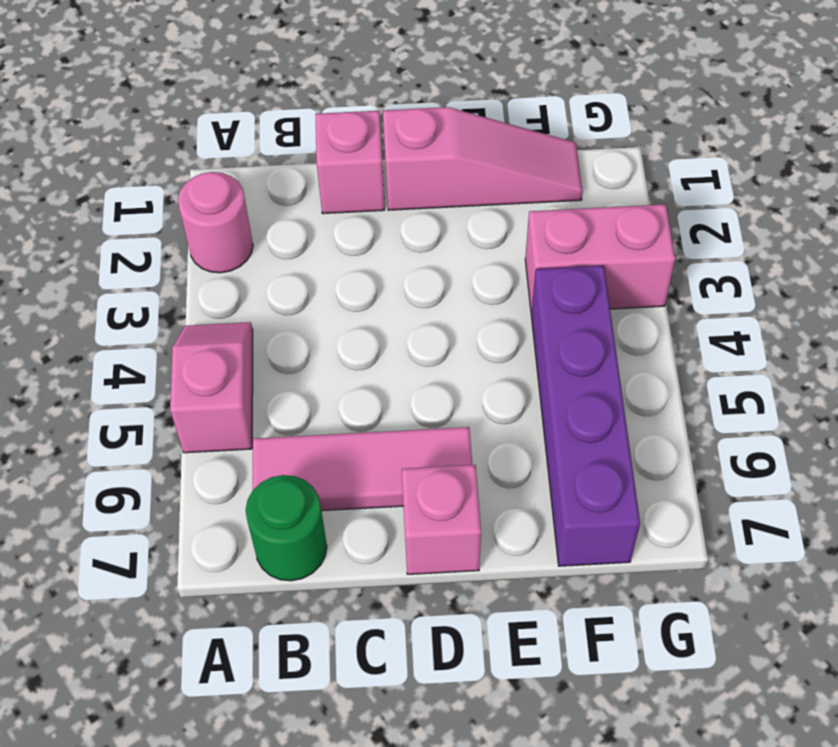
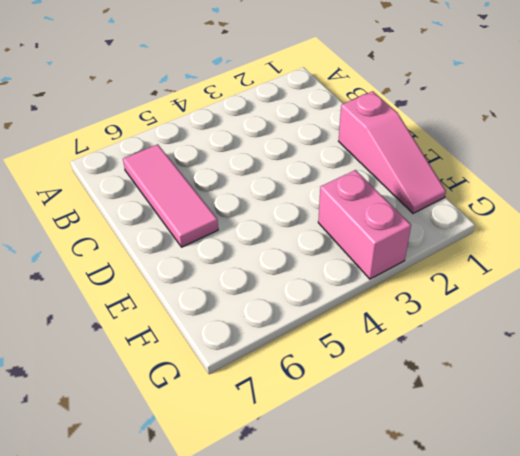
none -> pink round brick A2 level 1
none -> pink slope A4:A5 level 1 top 5

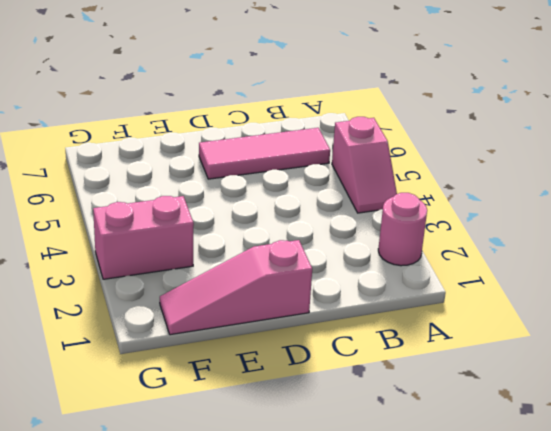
none -> green round brick B7 level 1
none -> pink brick C1 level 1

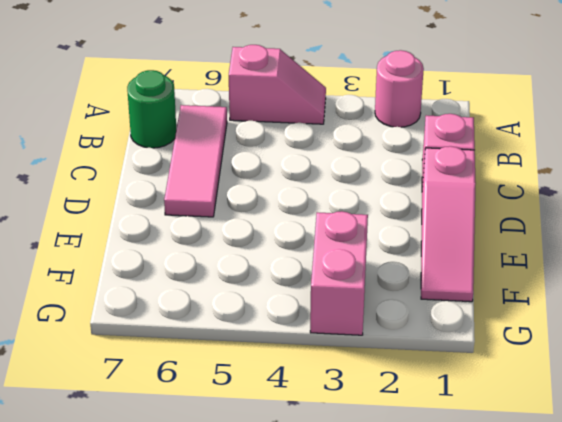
none -> pink brick D7 level 1
none -> purple brick F4:F7 level 1

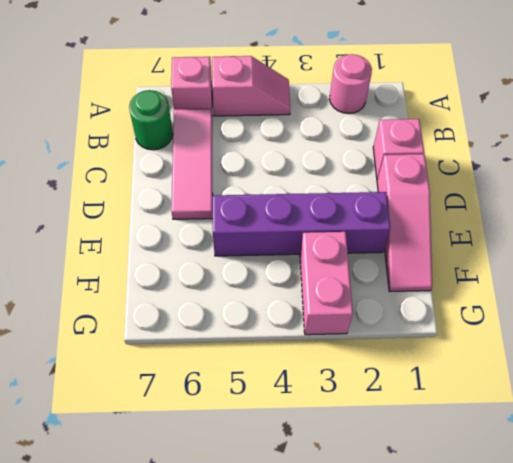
pink brick A6 level 1 -> pink brick D7 level 1
purple brick E2:E5 level 1 -> purple brick F4:F7 level 1

